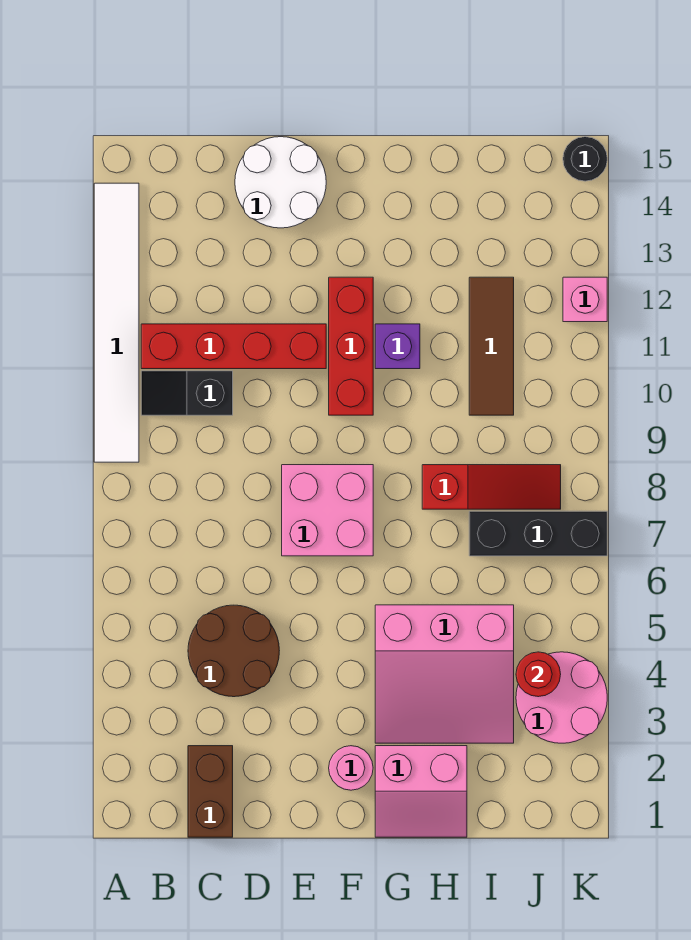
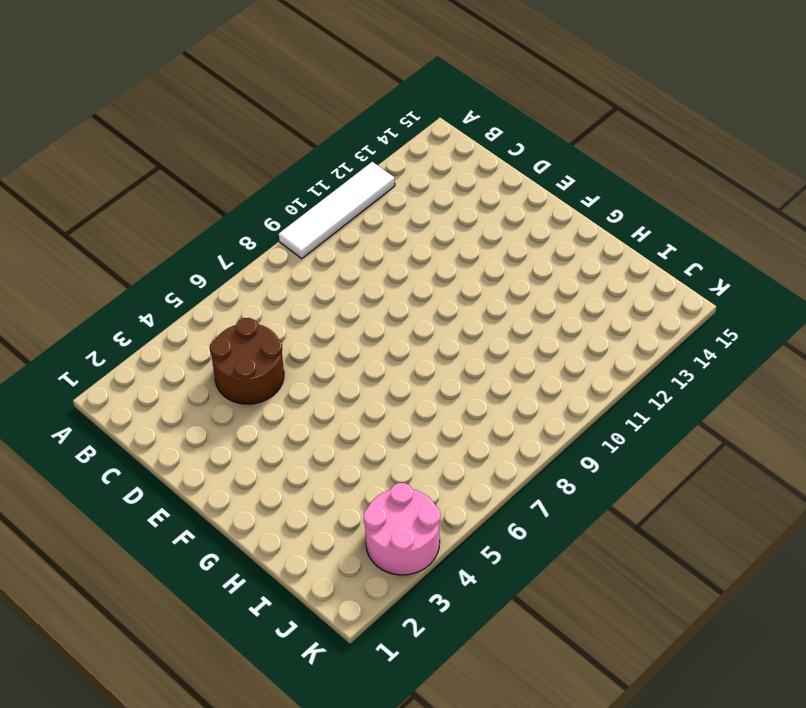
white tile A9:A12 level 1 -> white tile A9:A14 level 1
none -> black slope B10:C10 level 1 top C
none -> red brick B11:E11 level 1
none -> brown brick C1:C2 level 1

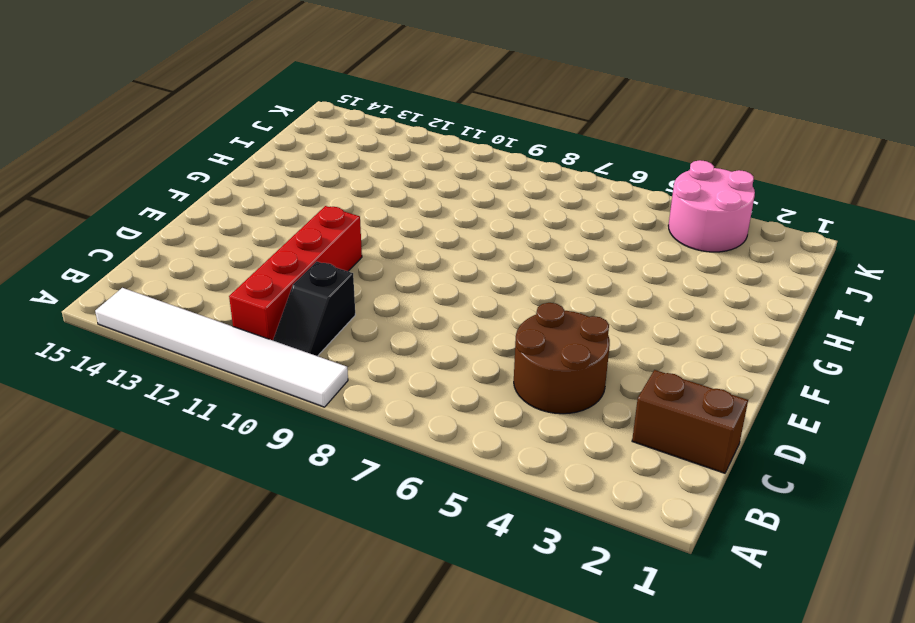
none -> white round brick D14:E15 level 1
none -> pink brick E7:F8 level 1
none -> pink round brick F2 level 1

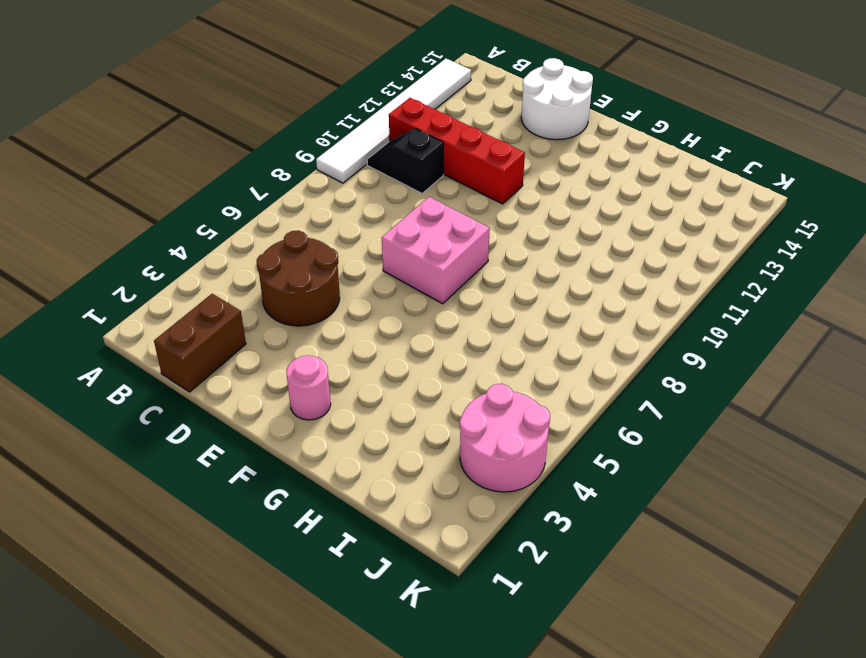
none -> red brick F10:F12 level 1
none -> pink slope G1:H2 level 1 top 2
none -> pink slope G3:I5 level 1 top 5

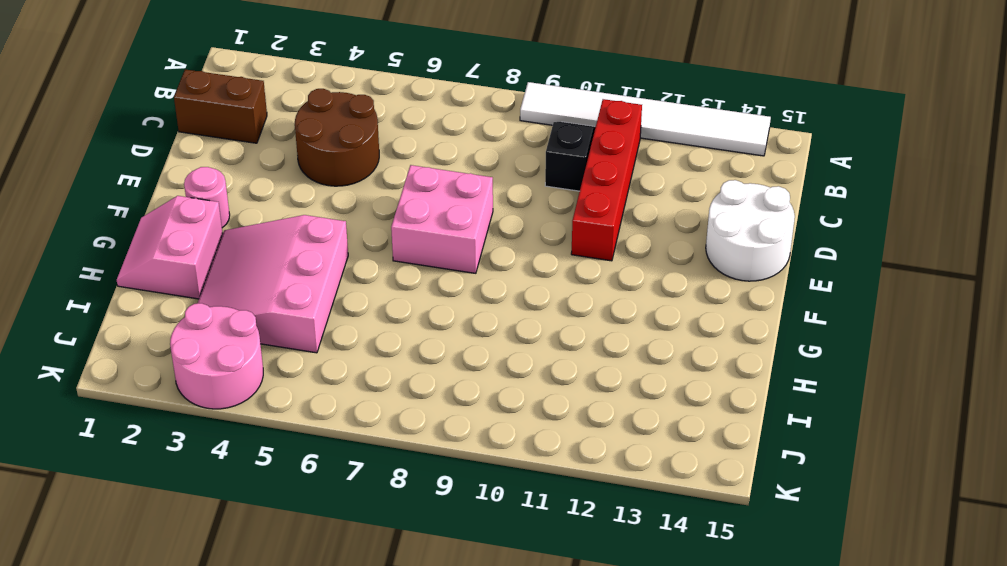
none -> red brick F10:F12 level 1
none -> purple brick G11 level 1
none -> red slope H8:J8 level 1 top H

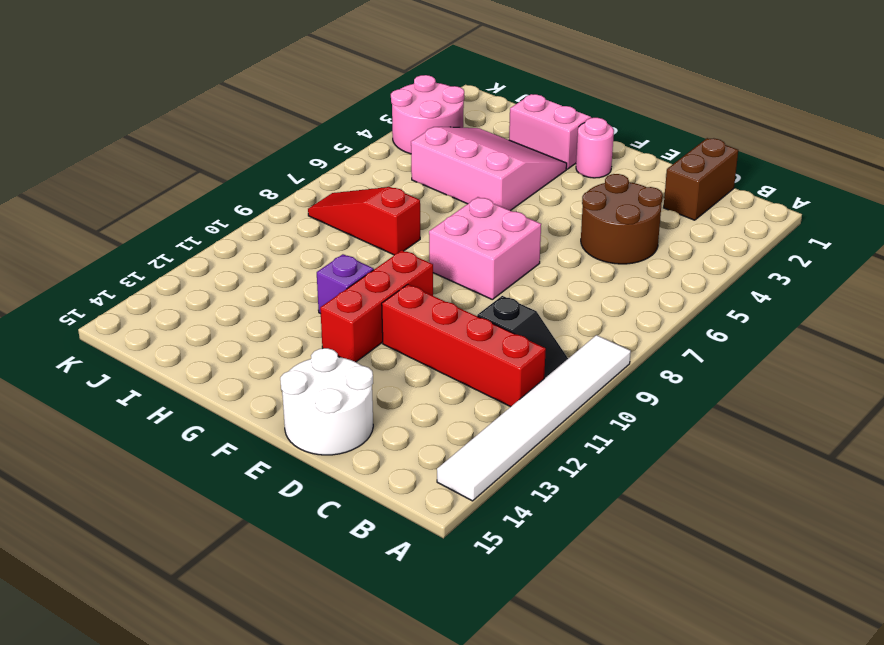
none -> black brick I7:K7 level 1
none -> brown tile I10:I12 level 1
none -> pink brick K12 level 1

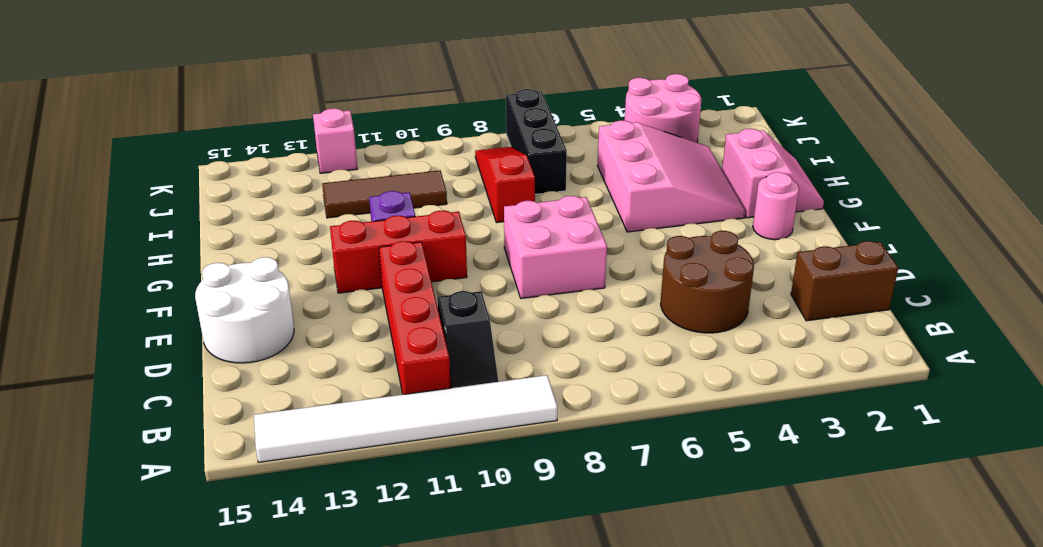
none -> black round brick K15 level 1
none -> red round brick J4 level 2

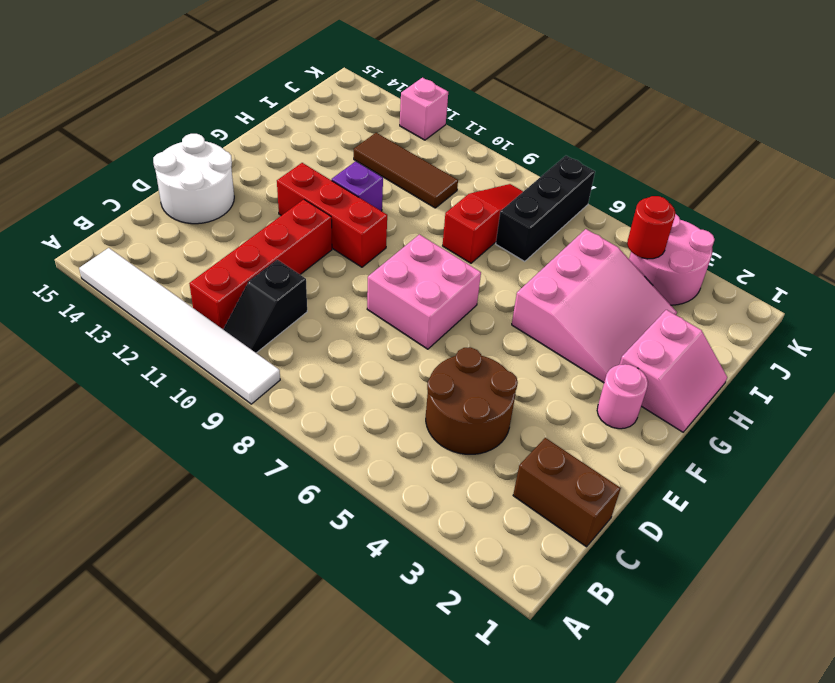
none -> black round brick K15 level 1

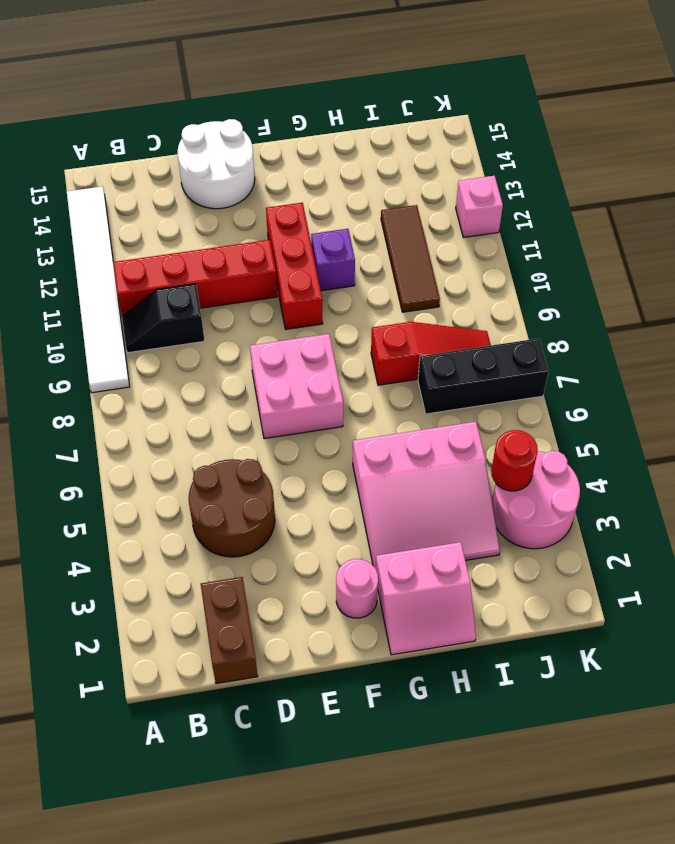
none -> black round brick K15 level 1

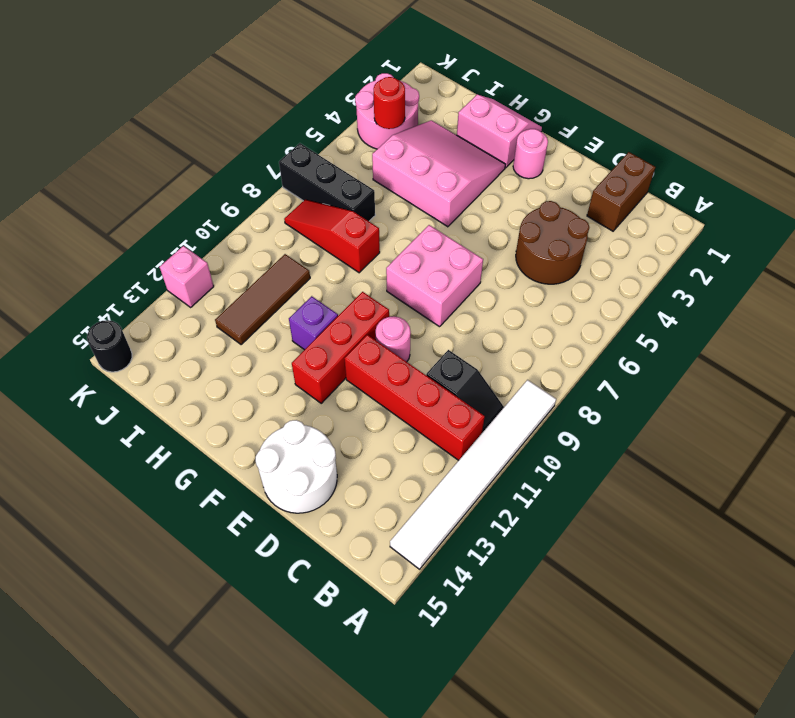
pink round brick E10 level 1 -> none

